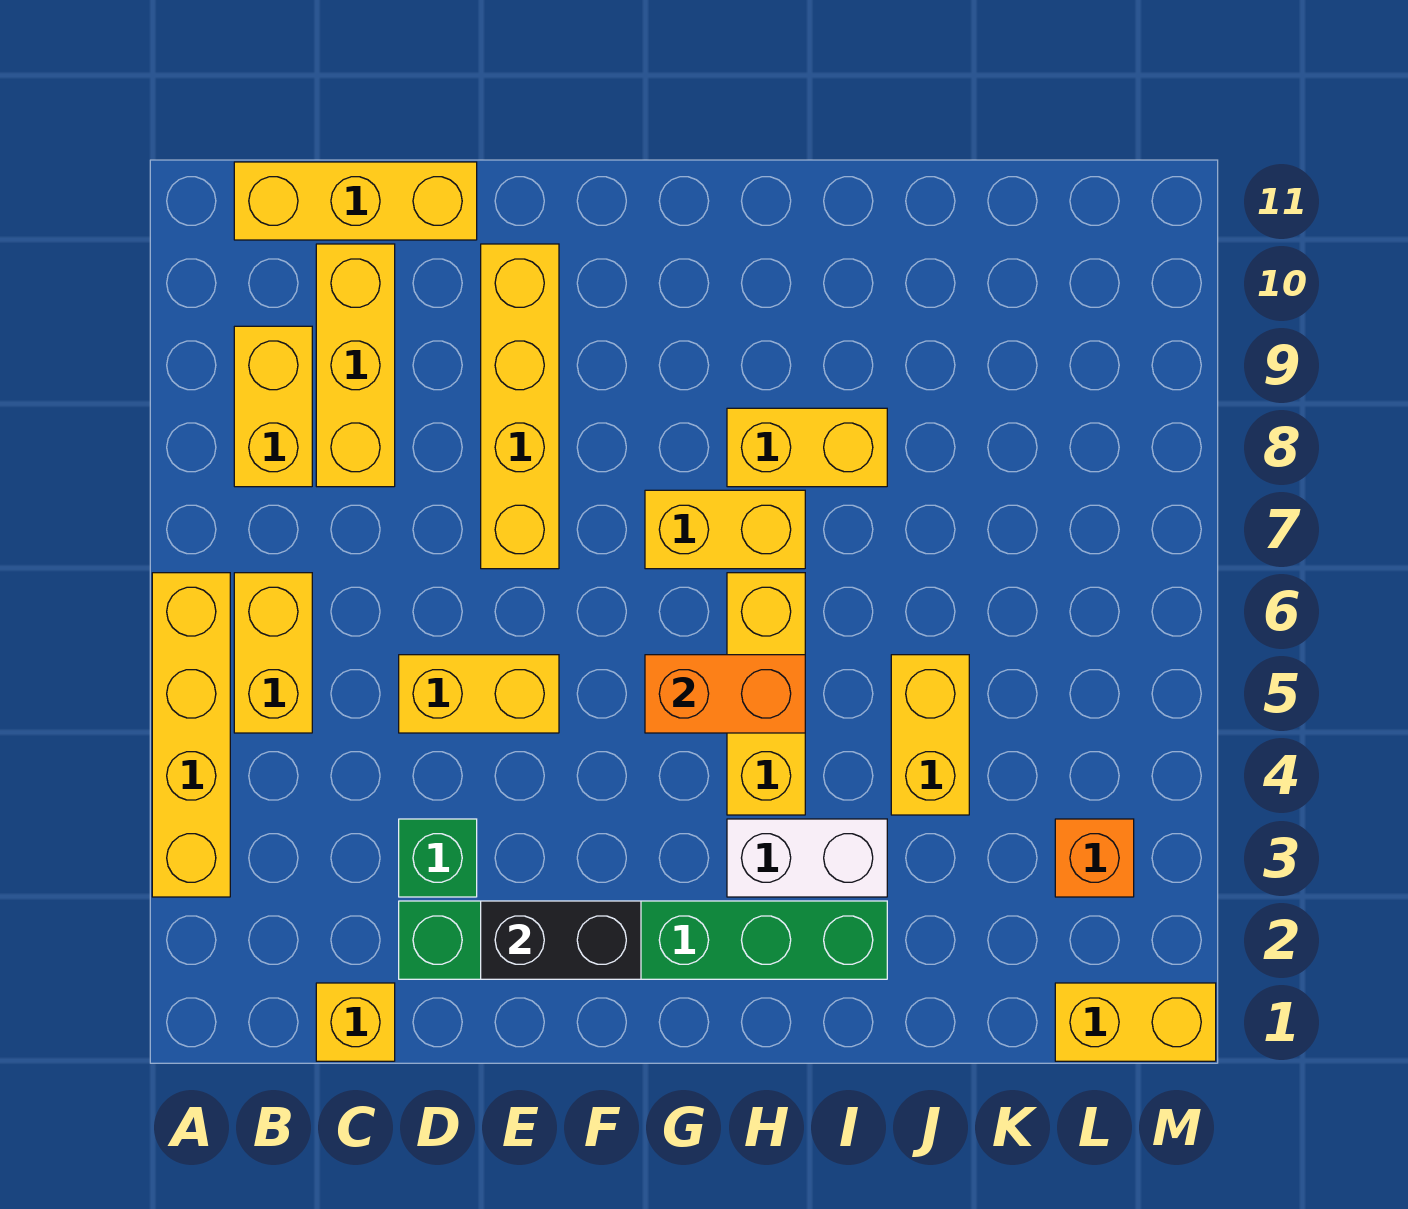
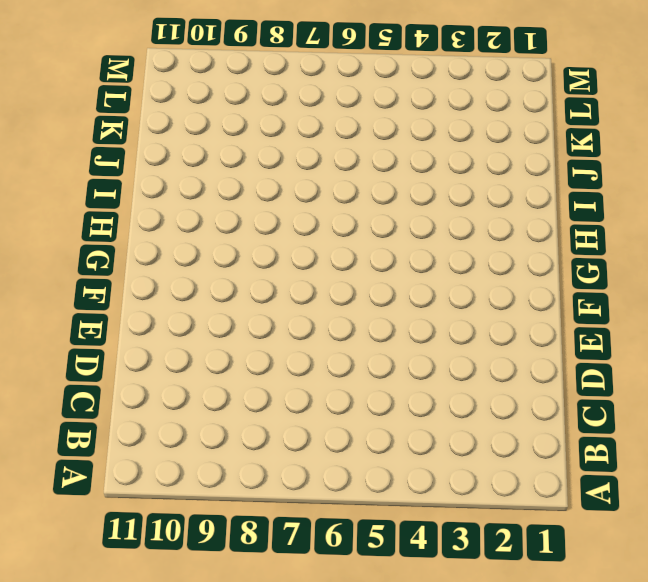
none -> yellow brick A3:A6 level 1
none -> yellow brick B5:B6 level 1
none -> yellow brick B8:B9 level 1

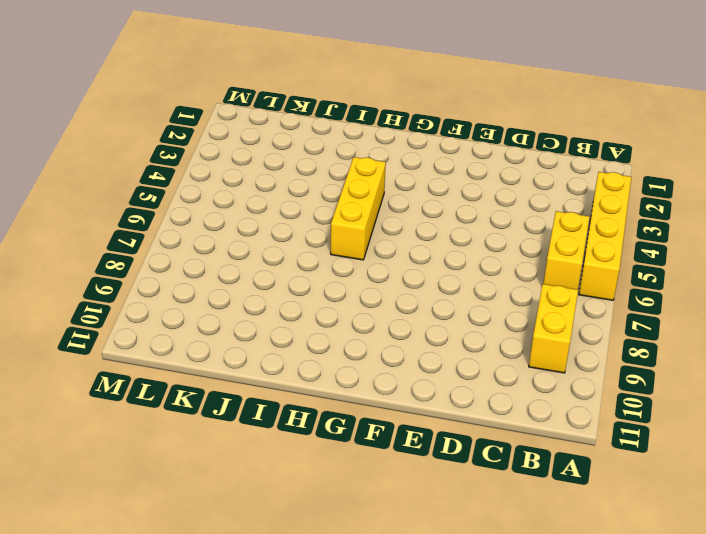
none -> yellow brick B11:D11 level 1
none -> yellow brick C1 level 1
none -> yellow brick C8:C10 level 1

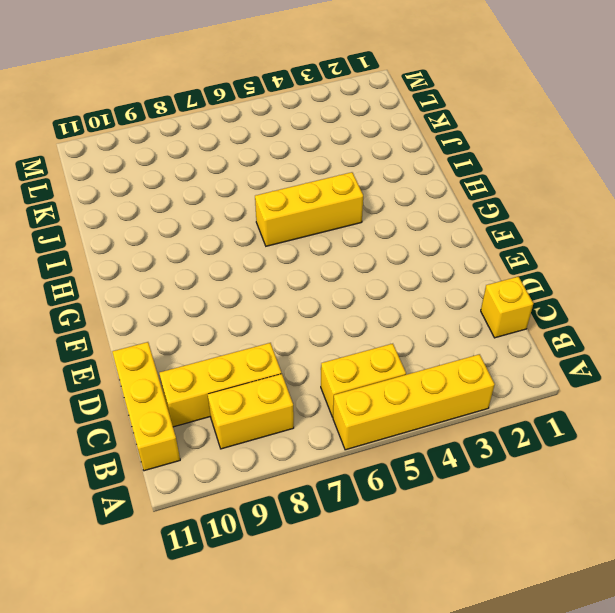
none -> green brick D2:I2 level 1
none -> green brick D3 level 1
none -> yellow brick D5:E5 level 1

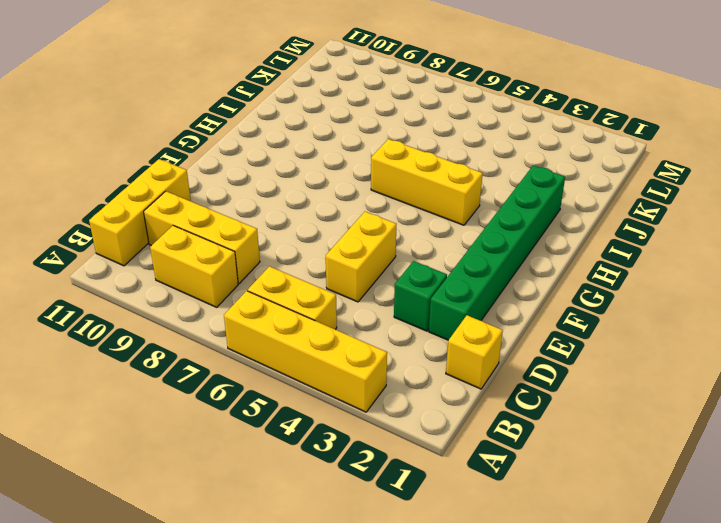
none -> yellow brick E7:E10 level 1
none -> yellow brick G7:H7 level 1
none -> white brick H3:I3 level 1

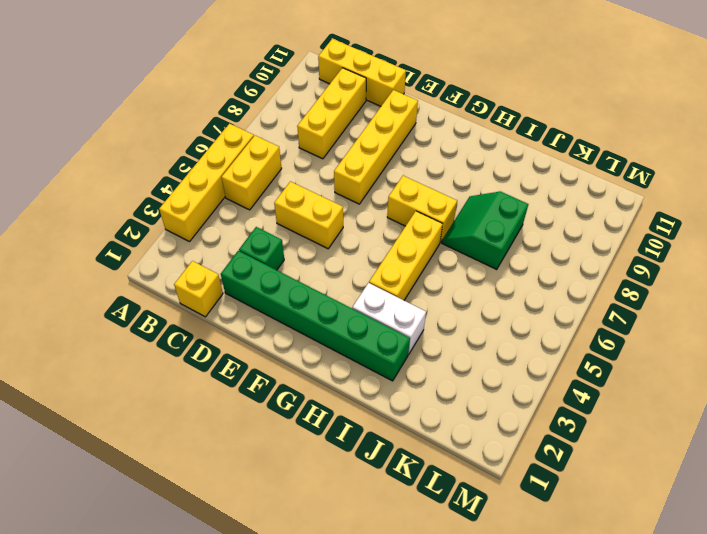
green slope I7:J8 level 1 top J -> yellow brick H8:I8 level 1
none -> yellow brick B8:B9 level 1
none -> yellow brick J4:J5 level 1
none -> yellow brick L1:M1 level 1

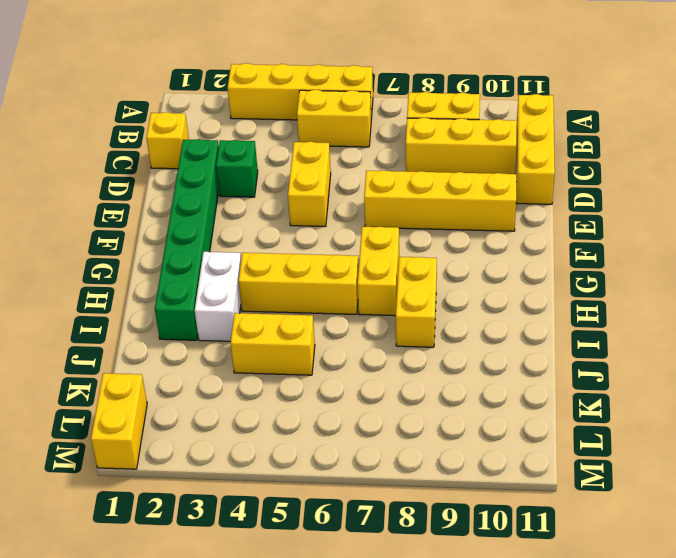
none -> orange brick L3 level 1
none -> black brick E2:F2 level 2
none -> orange brick G5:H5 level 2

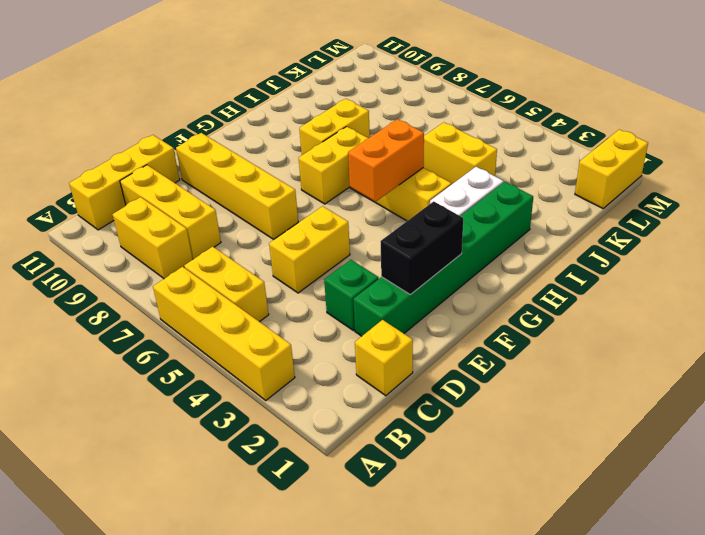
none -> orange brick L3 level 1

